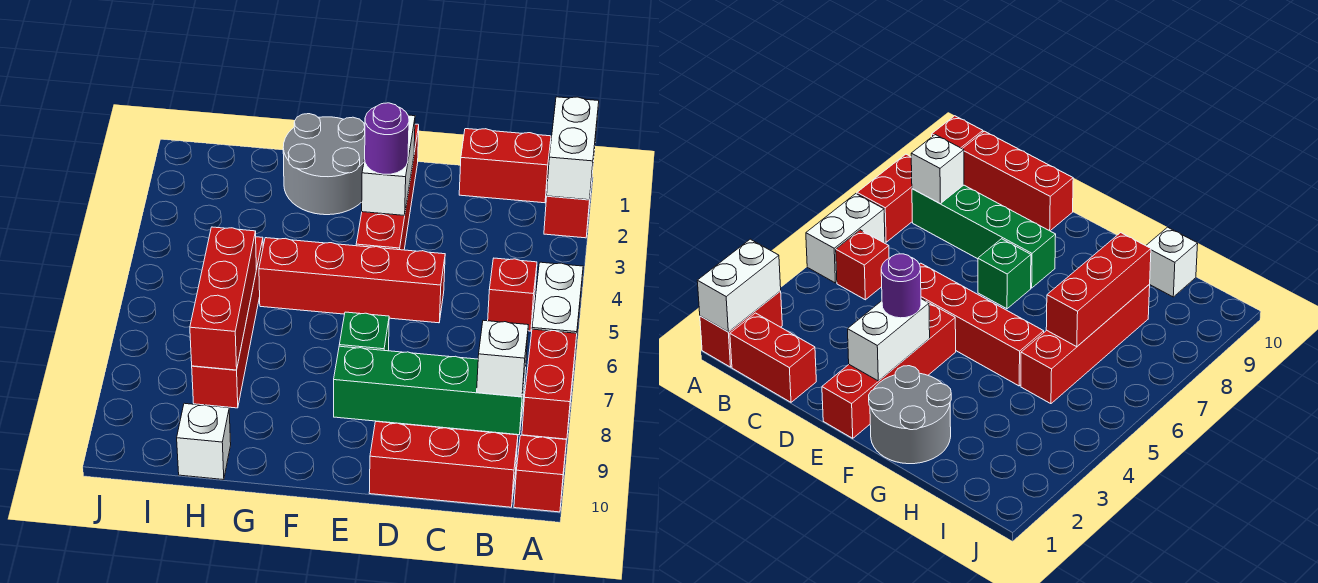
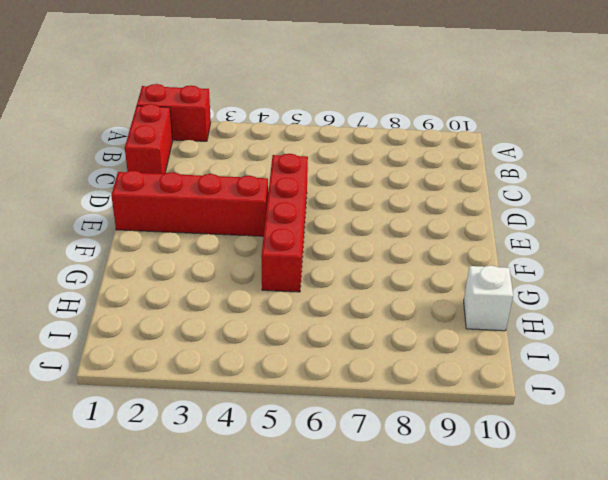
none -> white brick A5:A6 level 1
none -> red brick A7:A8 level 1
none -> red brick A10 level 1

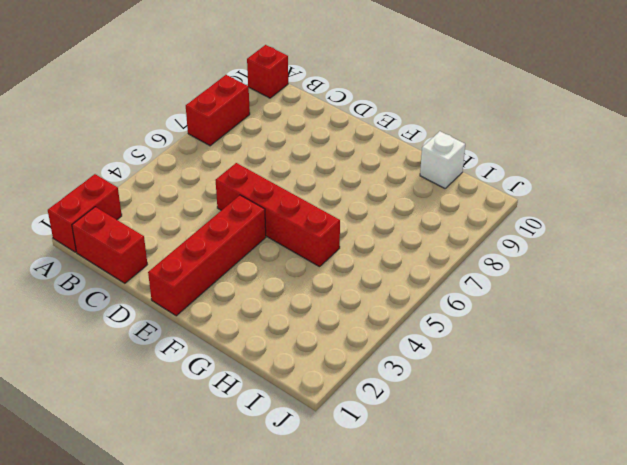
none -> white brick A5:A6 level 1
none -> red brick B5 level 1
none -> green brick B8:E8 level 1

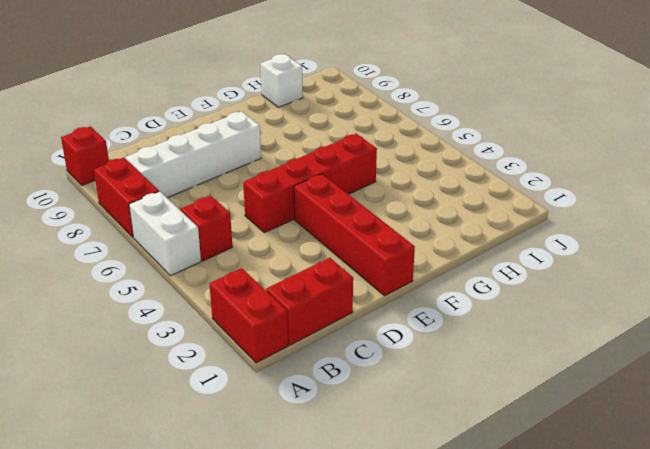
white brick B8:E8 level 1 -> green brick B8:E8 level 1
none -> red brick B10:D10 level 1
none -> green brick E7 level 1
none -> grey round brick F1:G2 level 1

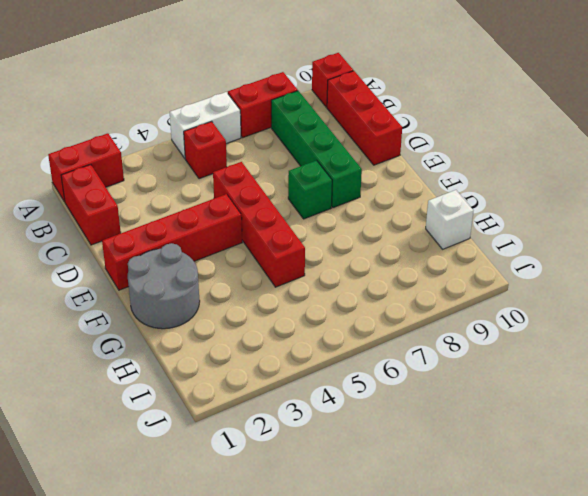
none -> red brick H5:H8 level 1
none -> white brick A1:A2 level 2
none -> white brick B8 level 2

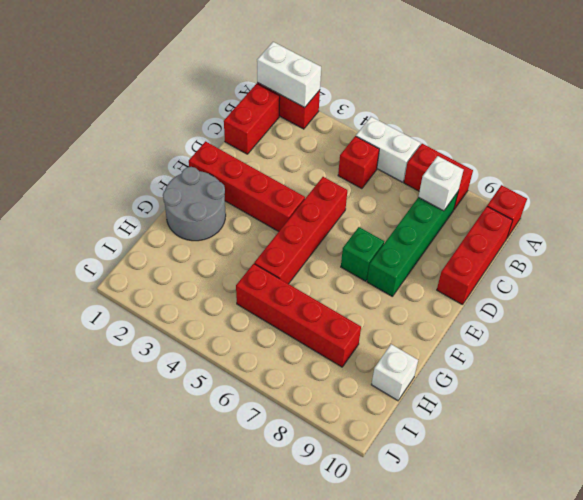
none -> white brick E2:E3 level 2
none -> red brick H6:H8 level 2
none -> purple round brick E3 level 3

